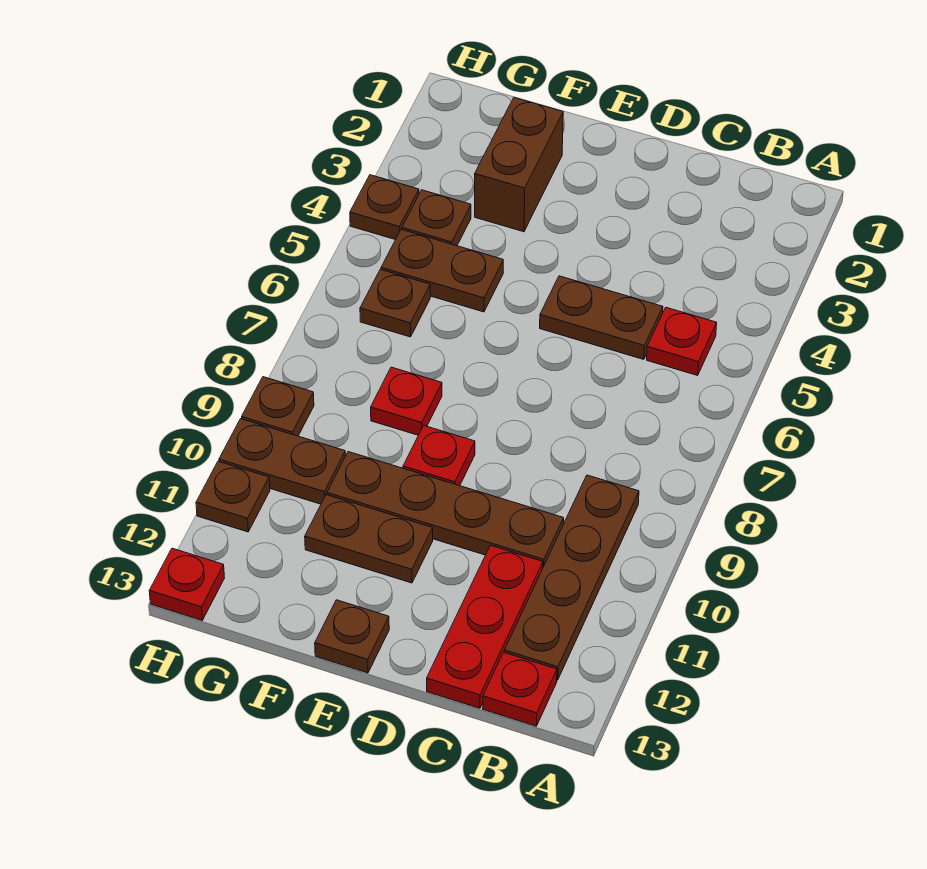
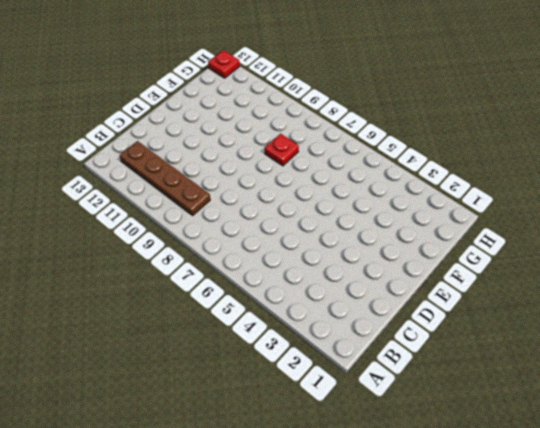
none -> red plate B5 level 1
none -> red plate B13 level 1
none -> brown plate C5:D5 level 1

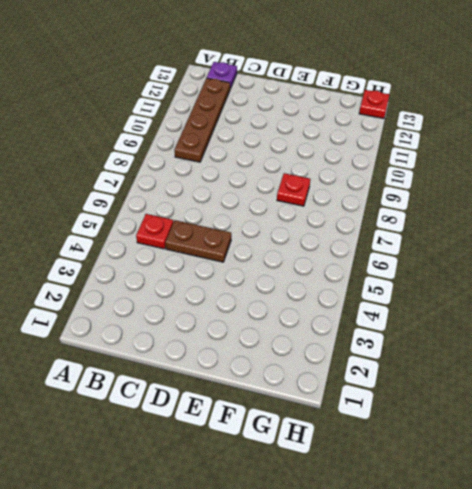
purple plate B13 level 1 -> red plate B13 level 1
none -> brown plate C10:F10 level 1
none -> red plate C11:C13 level 1
none -> red plate E9 level 1

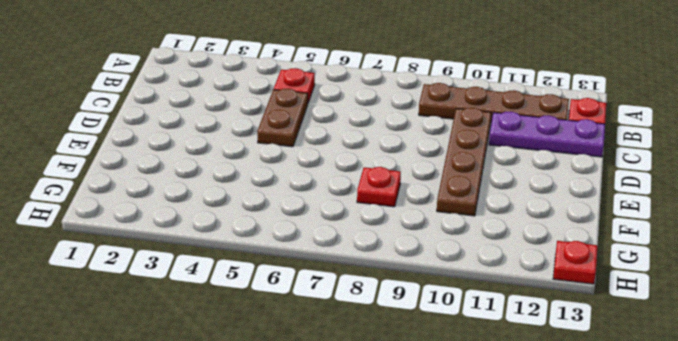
purple plate C11:C13 level 1 -> red plate C11:C13 level 1
none -> red plate E9 level 1
none -> brown plate E11:F11 level 1
none -> brown plate E13 level 1

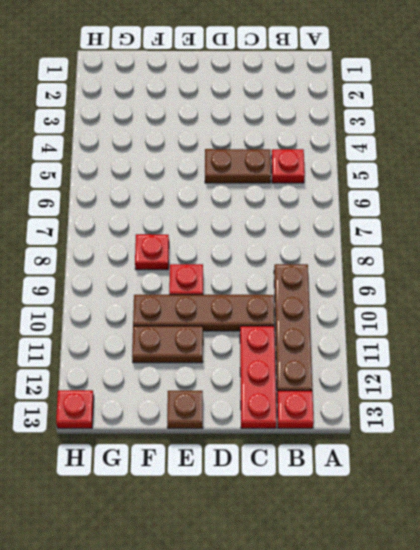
none -> brown brick F2:F3 level 1
none -> brown plate F5:G5 level 1
none -> brown plate G4 level 1

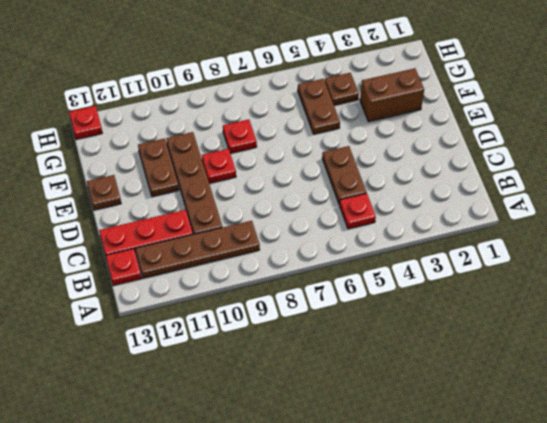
none -> brown plate G6 level 1
none -> brown plate G10:H10 level 1
none -> brown plate H4 level 1

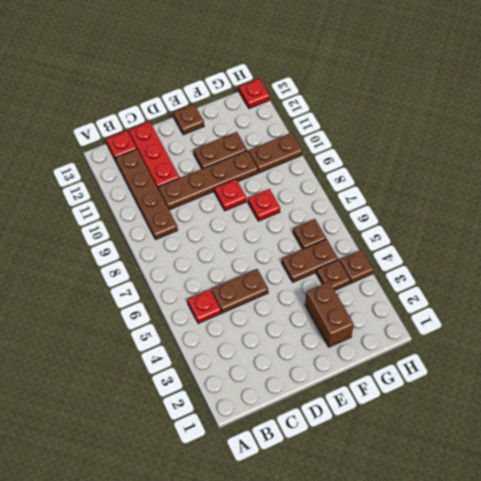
none -> brown plate H9 level 1
none -> brown plate H11 level 1

